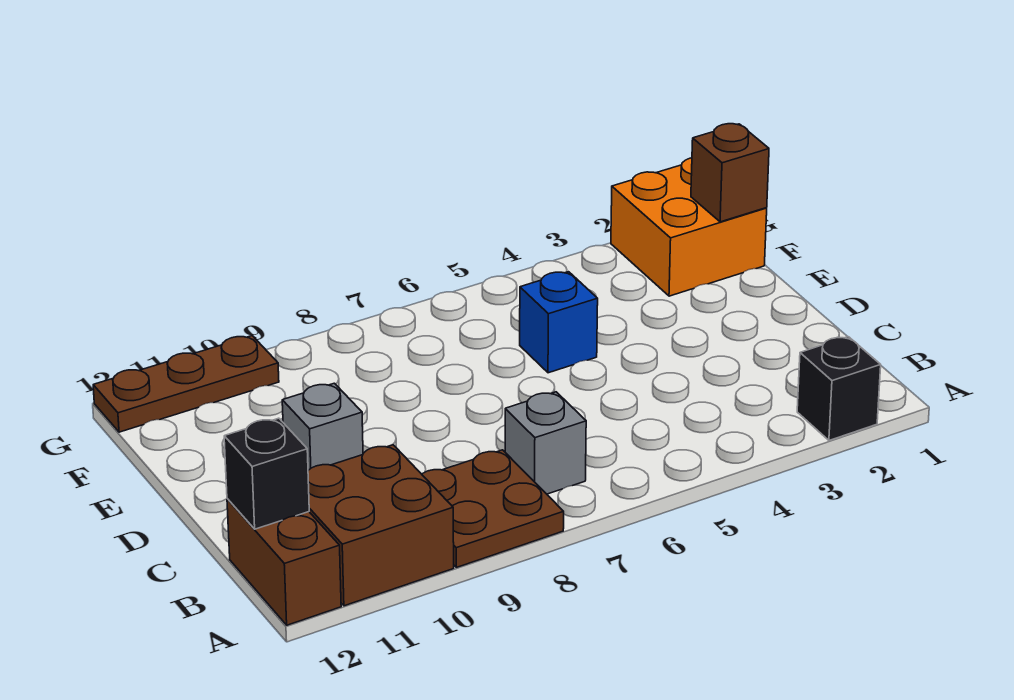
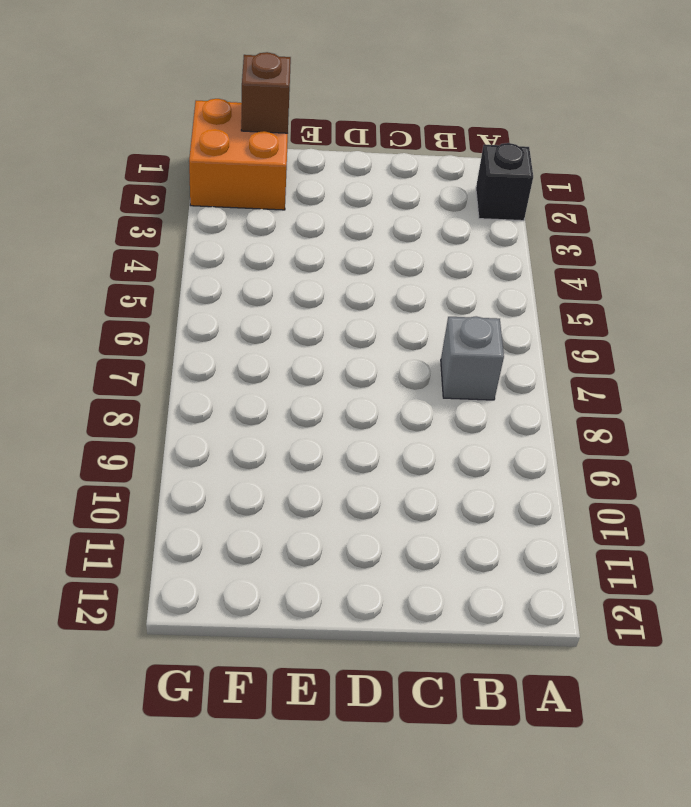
none -> brown plate A8:B9 level 1
none -> brown brick A10:B11 level 1

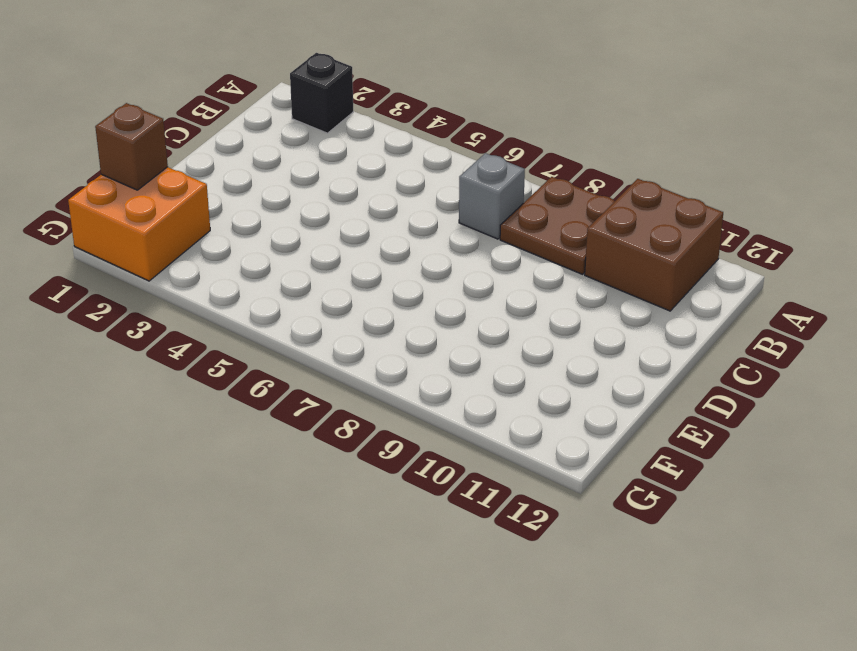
none -> brown brick A12:B12 level 1
none -> grey brick D10 level 1

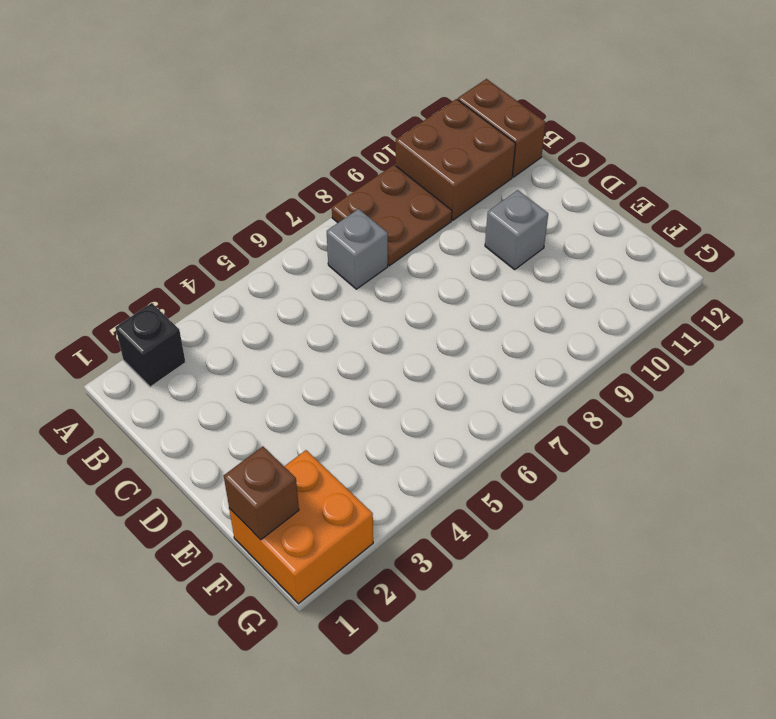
none -> blue brick E5 level 1
none -> brown plate G10:G12 level 1

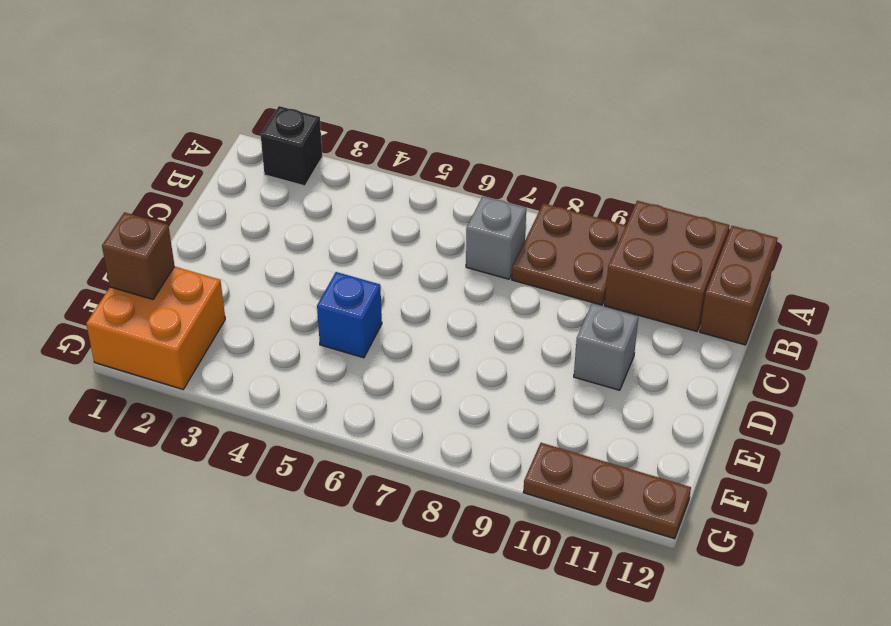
none -> black brick B12 level 2

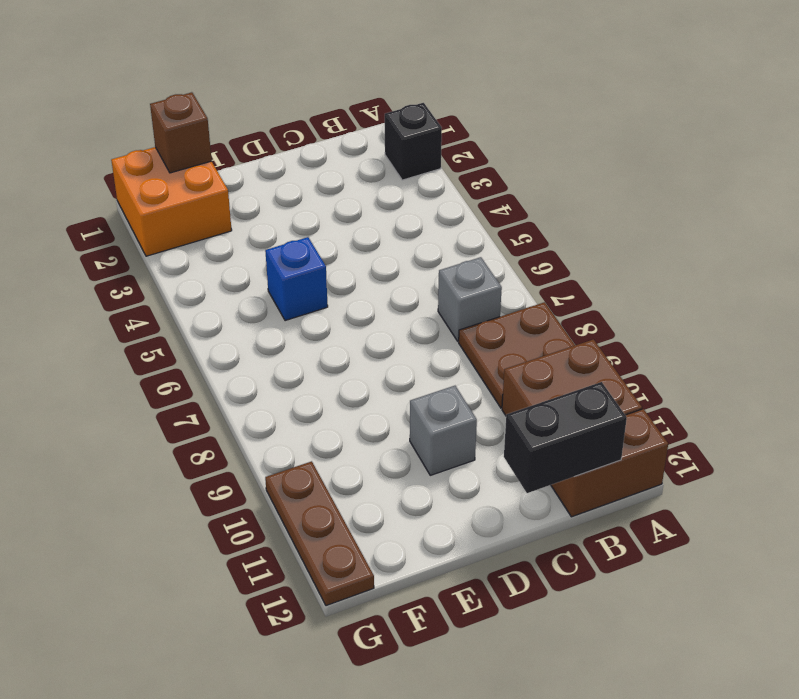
black brick B12:C12 level 2 -> black brick B12 level 2

